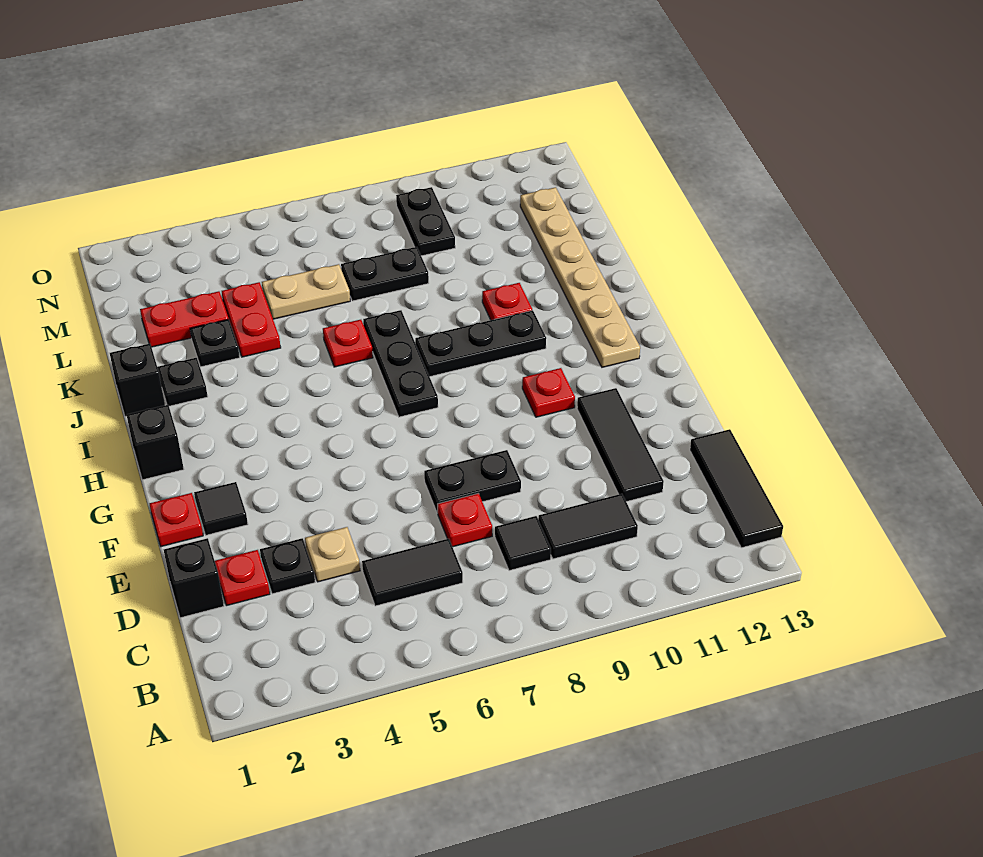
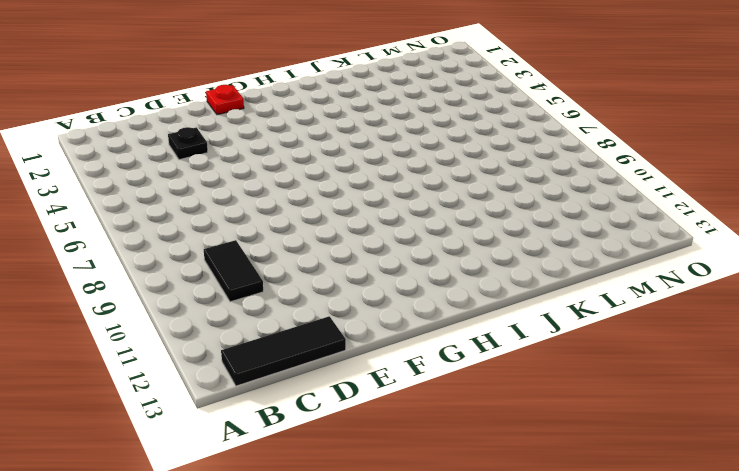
none -> black tile C5:C6 level 1
none -> black tile C8 level 1
none -> black brick D1 level 1

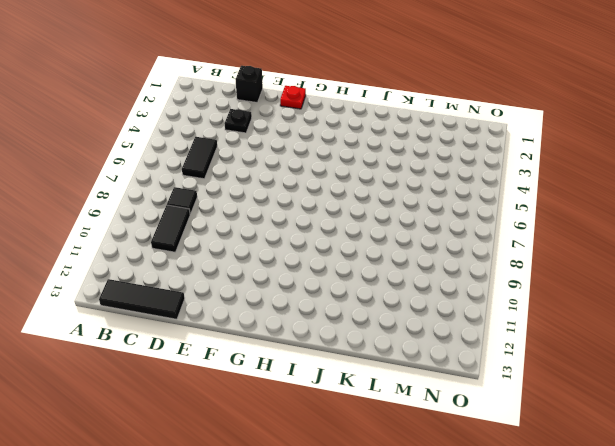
none -> red plate D2 level 1
none -> tan plate D4 level 1
none -> red plate D7 level 1

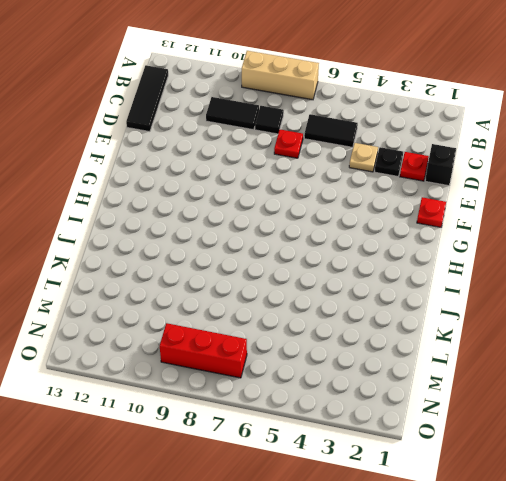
tan brick A7:A9 level 1 -> none
red brick N7:N9 level 1 -> black plate M9:N9 level 1
none -> black tile D11:F11 level 1
none -> black plate E7:E8 level 1
none -> black tile F2 level 1

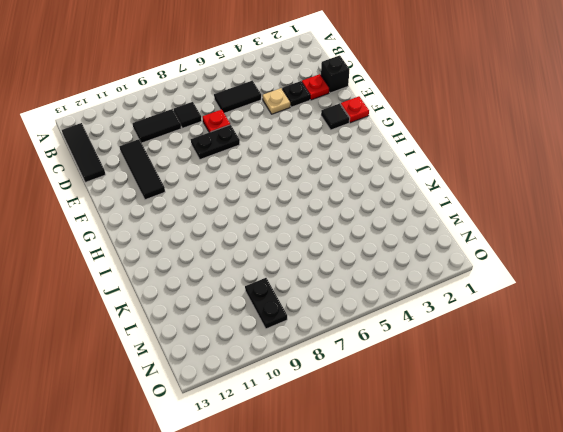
none -> red plate G10 level 1
none -> black brick H1 level 1
none -> black plate H7:J7 level 1

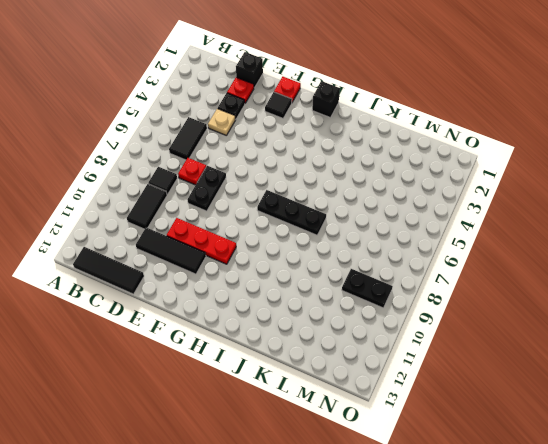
red plate E10:G10 level 1 -> red plate G10 level 1
none -> tan plate H12:M12 level 1
none -> black plate I8:I10 level 1
none -> black brick J1 level 1

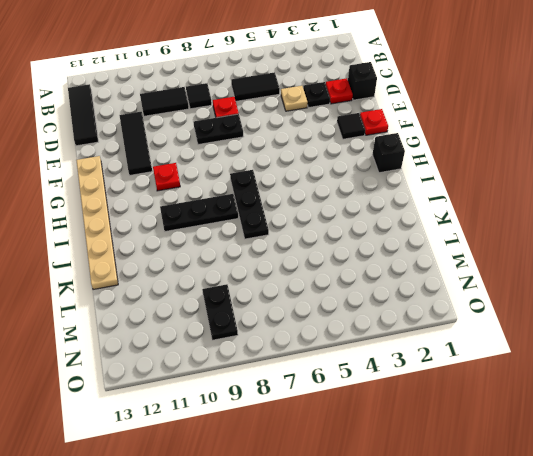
tan plate F13:K13 level 1 -> tan plate H12:M12 level 1
none -> black brick J1 level 1
none -> black plate J2 level 1
none -> red plate J6 level 1

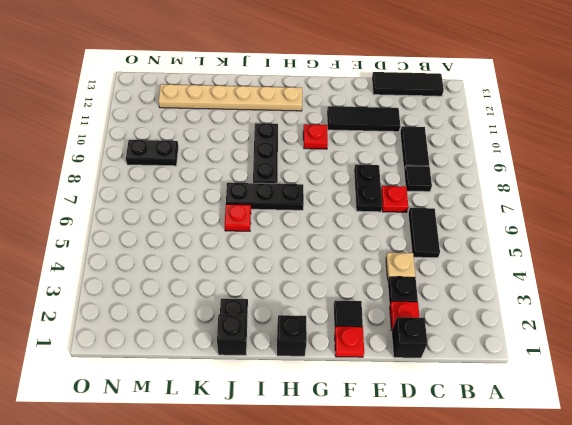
none -> red plate J10 level 1
none -> black plate K3 level 1
none -> red plate K4:L4 level 1

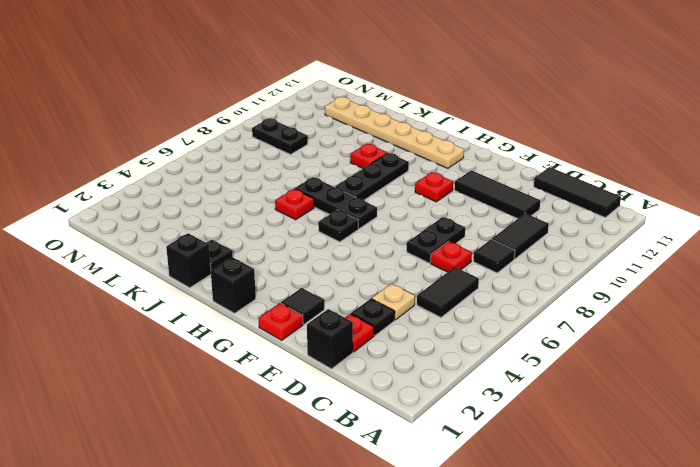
black plate H6 level 1 -> black plate K3 level 1
none -> red plate K4:L4 level 1
none -> red plate L2:L3 level 1
none -> tan plate L5:L6 level 1

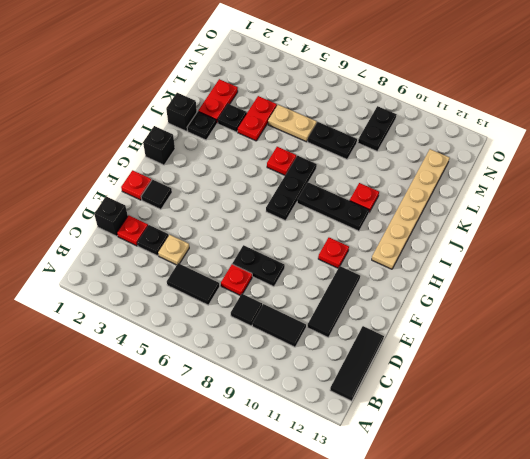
red plate K2:L2 level 1 -> red plate L2:L3 level 1

